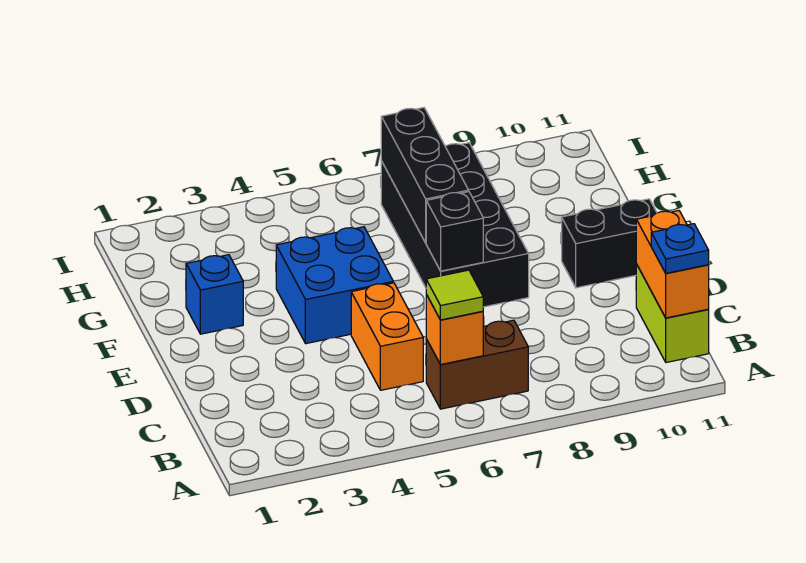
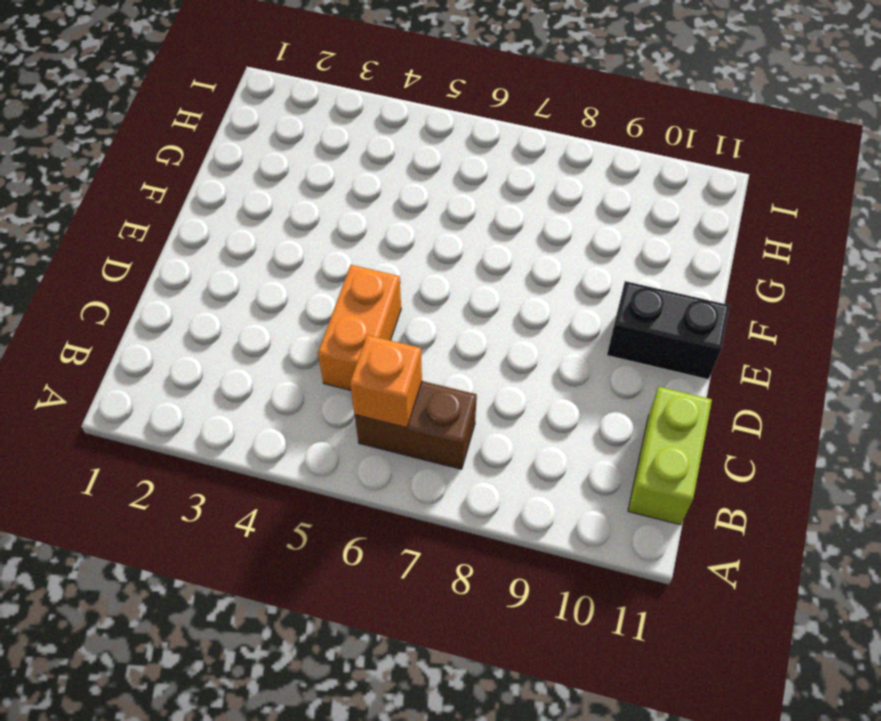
none -> blue brick E4:F5 level 1
none -> black brick E7:H8 level 1
none -> blue brick F2 level 1

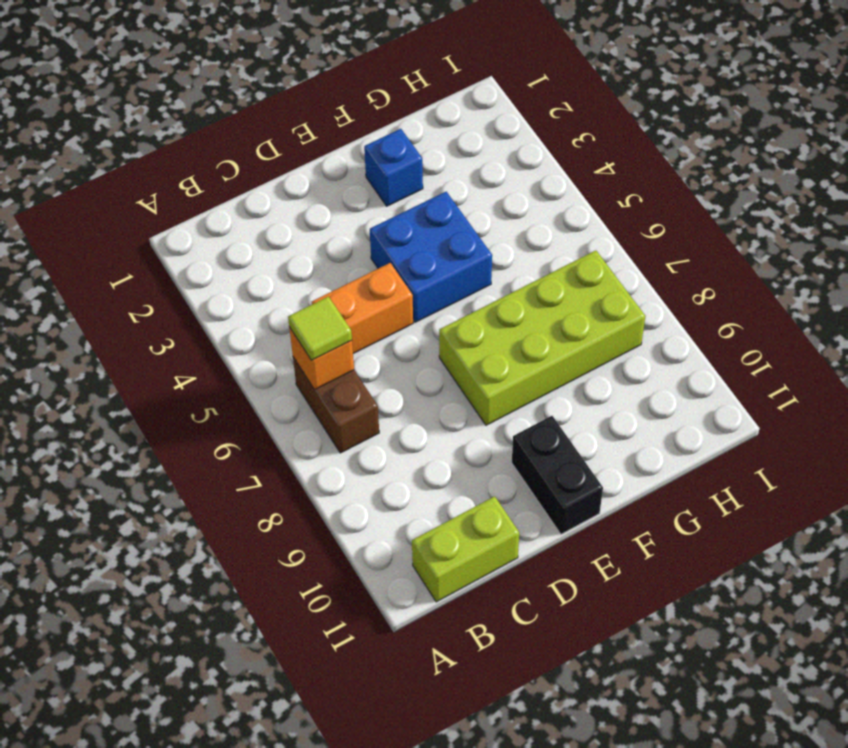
lime brick E7:H8 level 1 -> black brick E7:H8 level 1
none -> orange brick B11:C11 level 2
none -> black brick E7 level 2
none -> black brick F7:H7 level 2

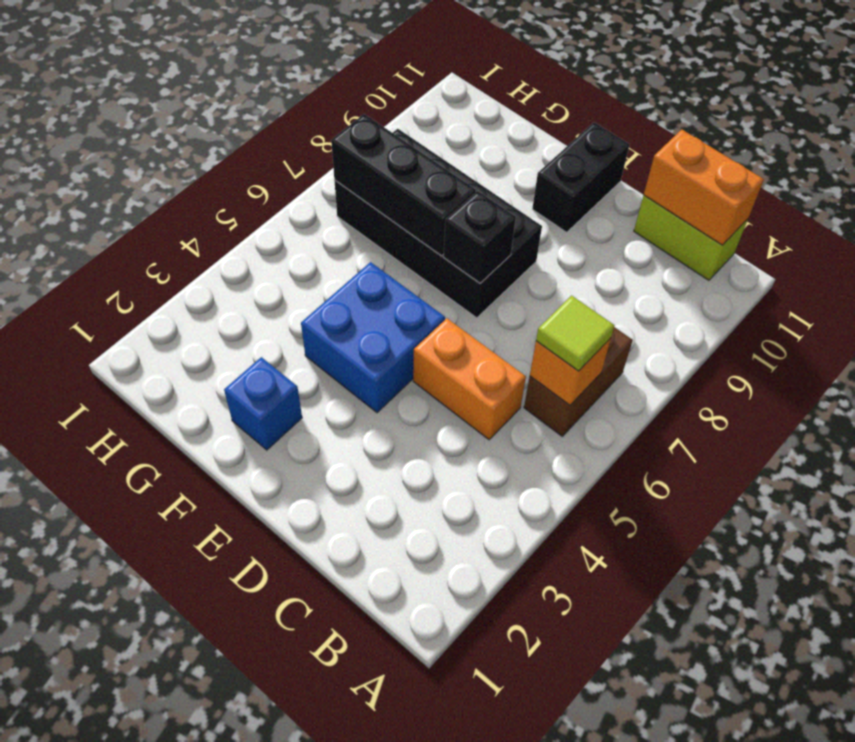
none -> blue plate B11 level 3

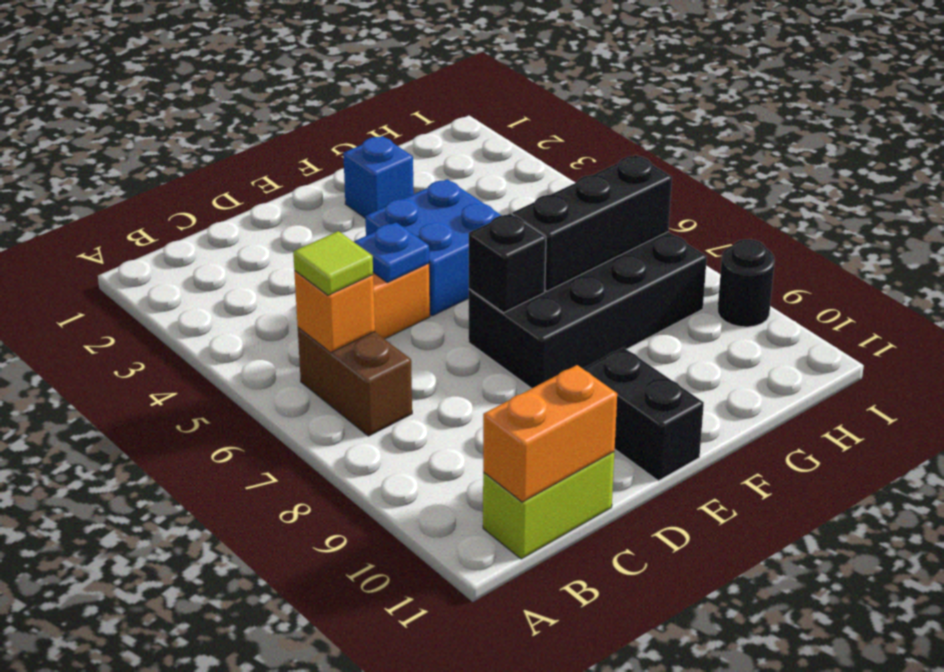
blue plate D5 level 2 -> blue plate B11 level 3
black round brick I9 level 1 -> none

